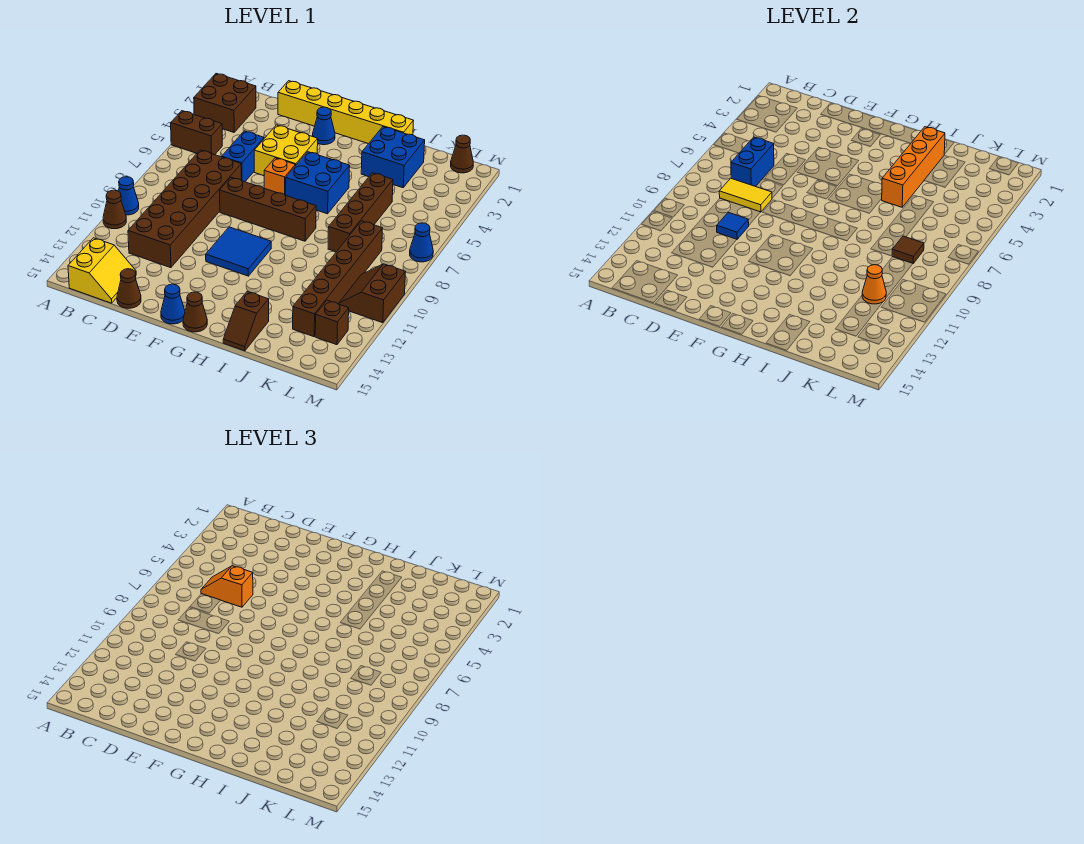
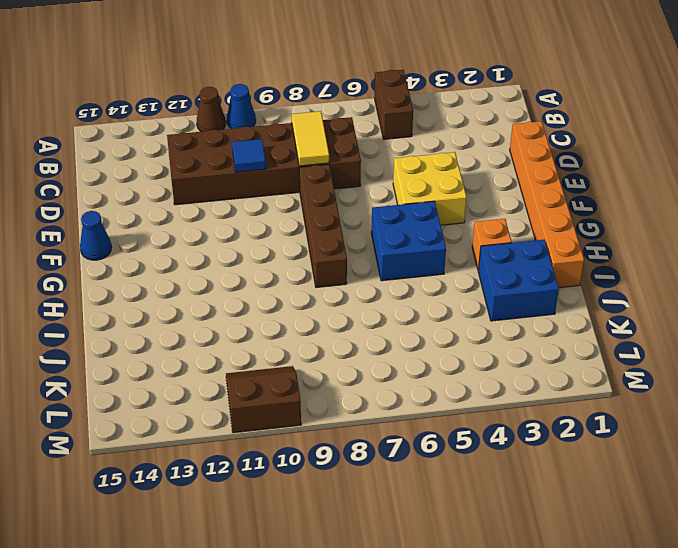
orange brick D1:I1 level 1 -> yellow brick D1:I1 level 1
orange brick H3 level 1 -> orange brick F6 level 1
none -> brown brick A2:B3 level 1
none -> yellow slope B14:C15 level 1 top B
none -> blue brick D5:D6 level 1
none -> brown cone D15 level 1

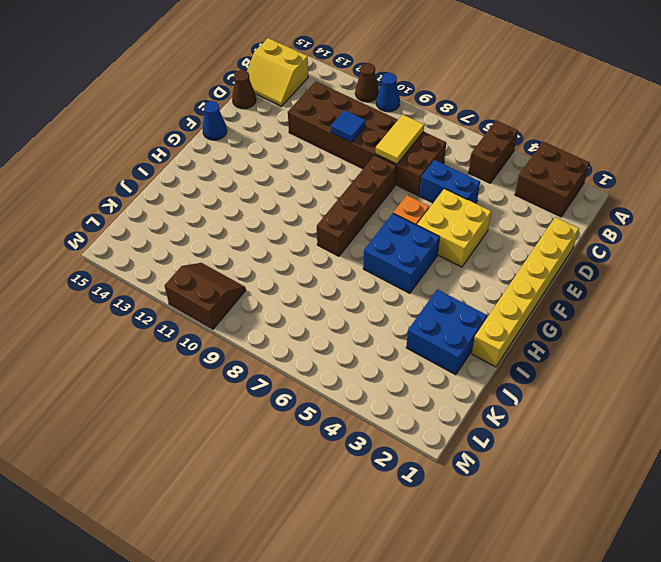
none -> blue cone F2 level 1
none -> blue tile F10:G11 level 1
none -> brown cone G15 level 1
none -> brown slope I14:I15 level 1 top 14

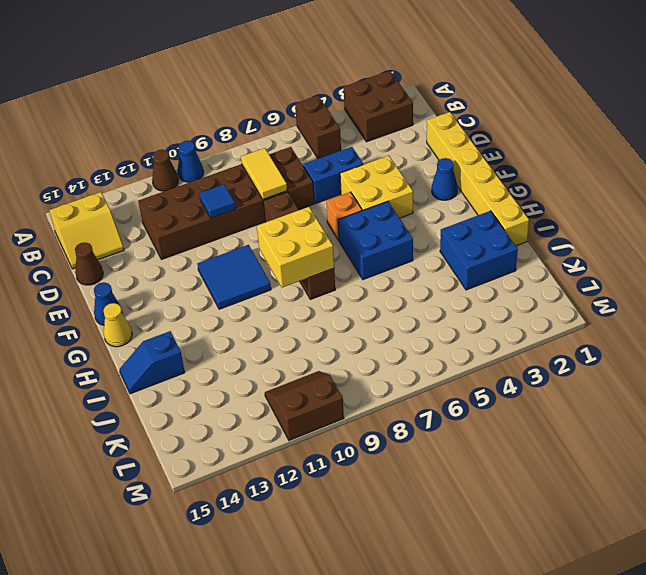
yellow brick G8:H9 level 2 -> none
yellow cone G15 level 1 -> brown cone G15 level 1
blue slope I14:I15 level 1 top 14 -> brown slope I14:I15 level 1 top 14
none -> brown brick J5:J8 level 1
none -> brown brick K8:K13 level 1
none -> brown cone L1 level 1
none -> brown brick L13 level 1

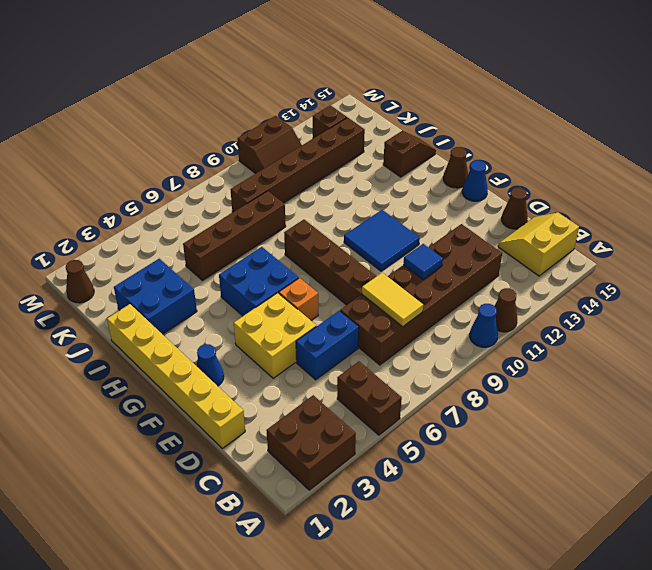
none -> blue cone M7 level 1
none -> blue brick C6:C7 level 2
none -> orange brick I2:I5 level 2
none -> brown tile K8 level 2

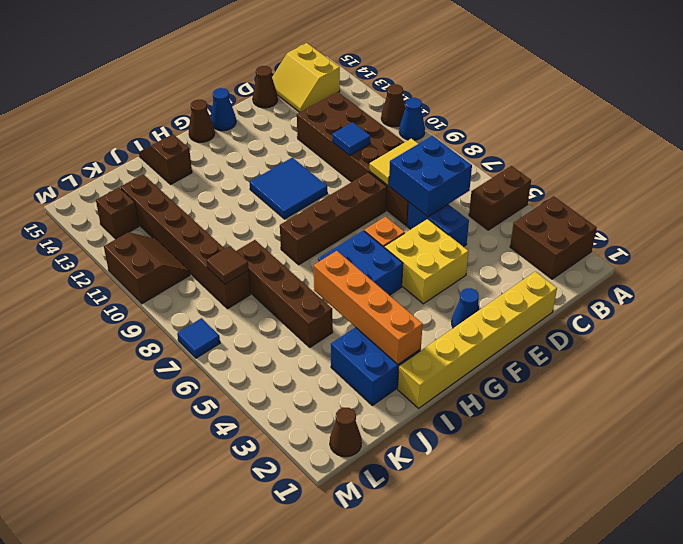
blue brick C6:D7 level 2 -> blue brick C6:C7 level 2
blue tile M7 level 1 -> blue cone M7 level 1
none -> orange cone K11 level 2
none -> orange slope C6:D6 level 3 top D

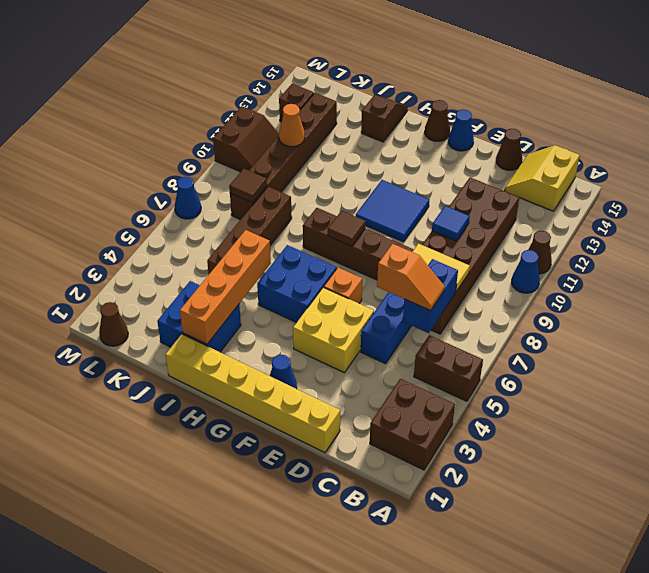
brown tile G8 level 2 -> none

